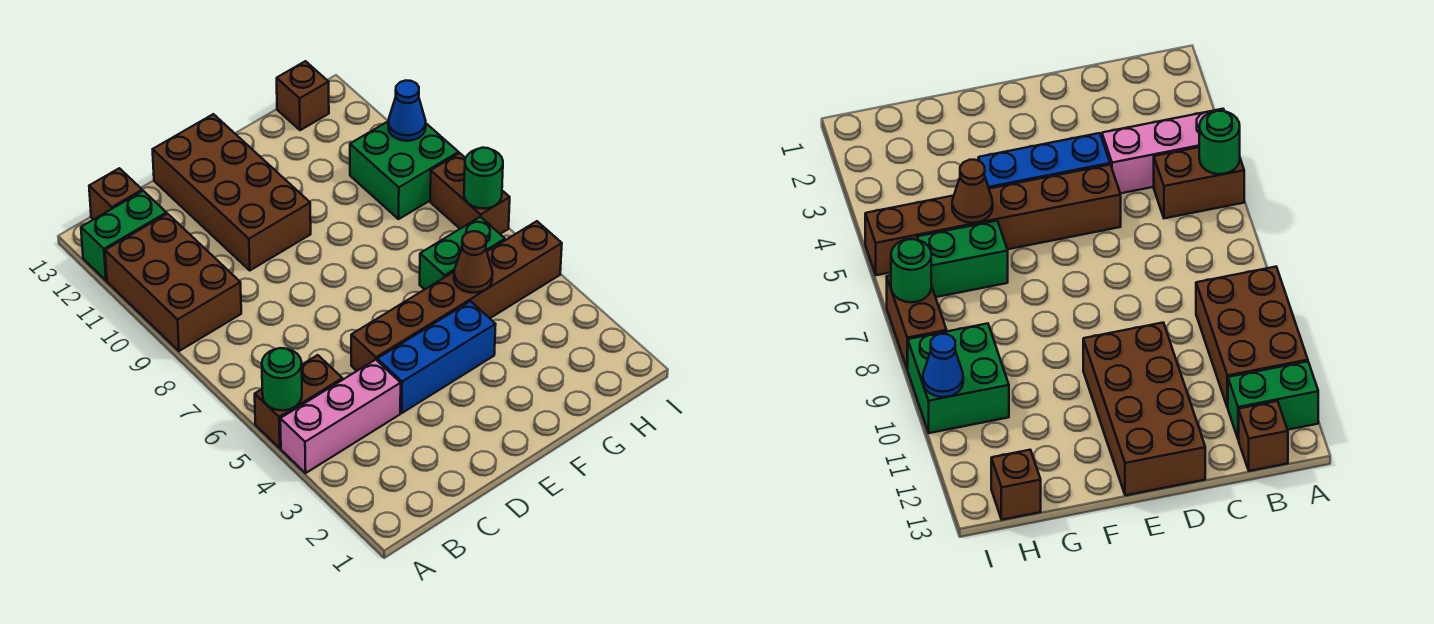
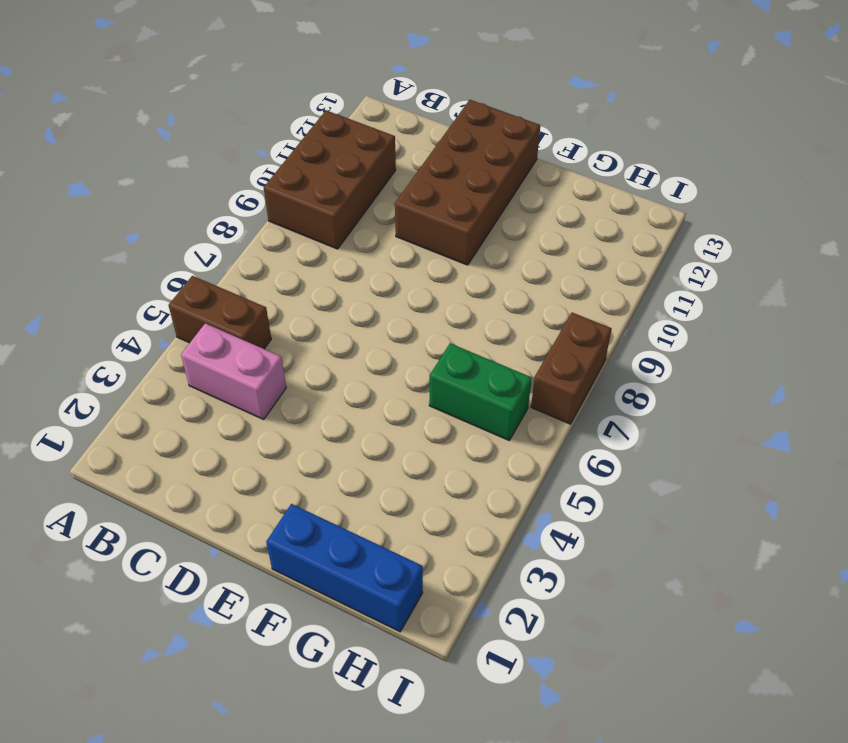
pink brick B4:C4 level 1 -> pink brick A4:C4 level 1
blue brick F1:H1 level 1 -> blue brick D4:F4 level 1
none -> green brick A12:B12 level 1
none -> brown brick B13 level 1
none -> brown brick D5:I5 level 1

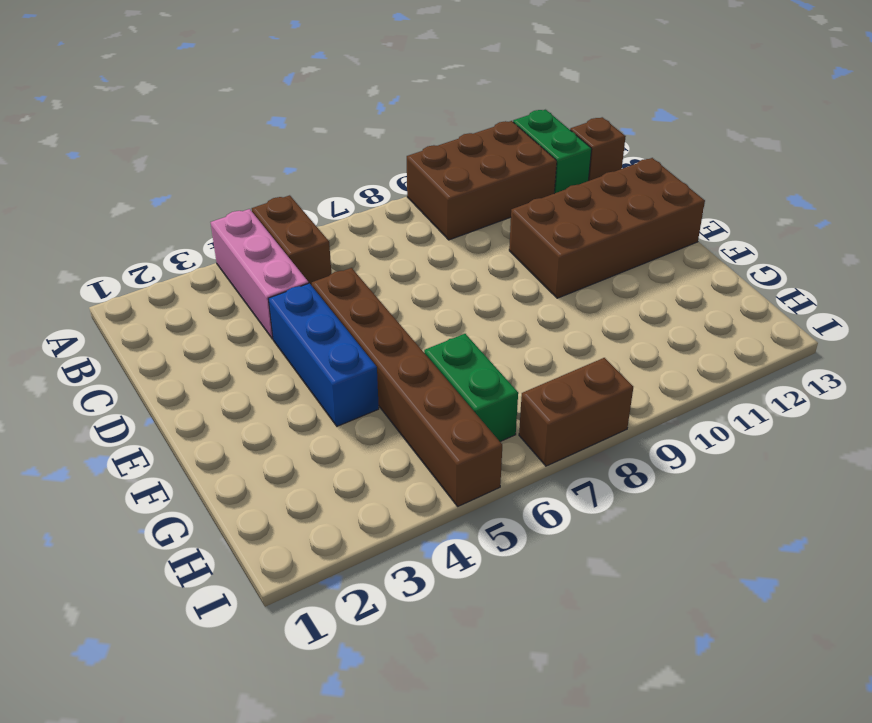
none -> green brick H9:I10 level 1
none -> brown brick H13 level 1
none -> green round brick A5 level 2

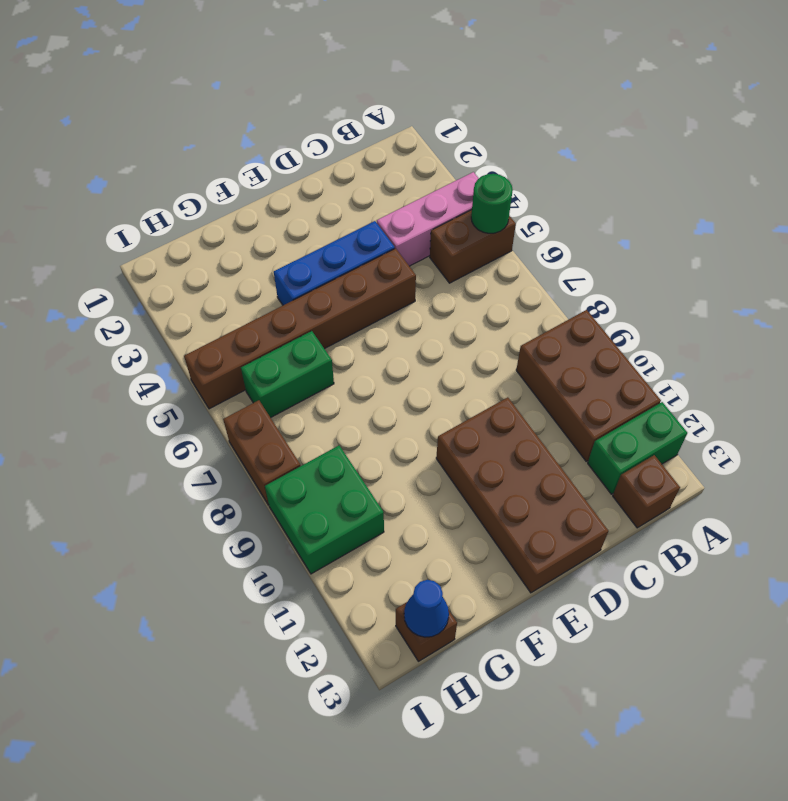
blue cone H13 level 2 -> blue cone I10 level 2
none -> brown cone G5 level 2
none -> green round brick I7 level 2

